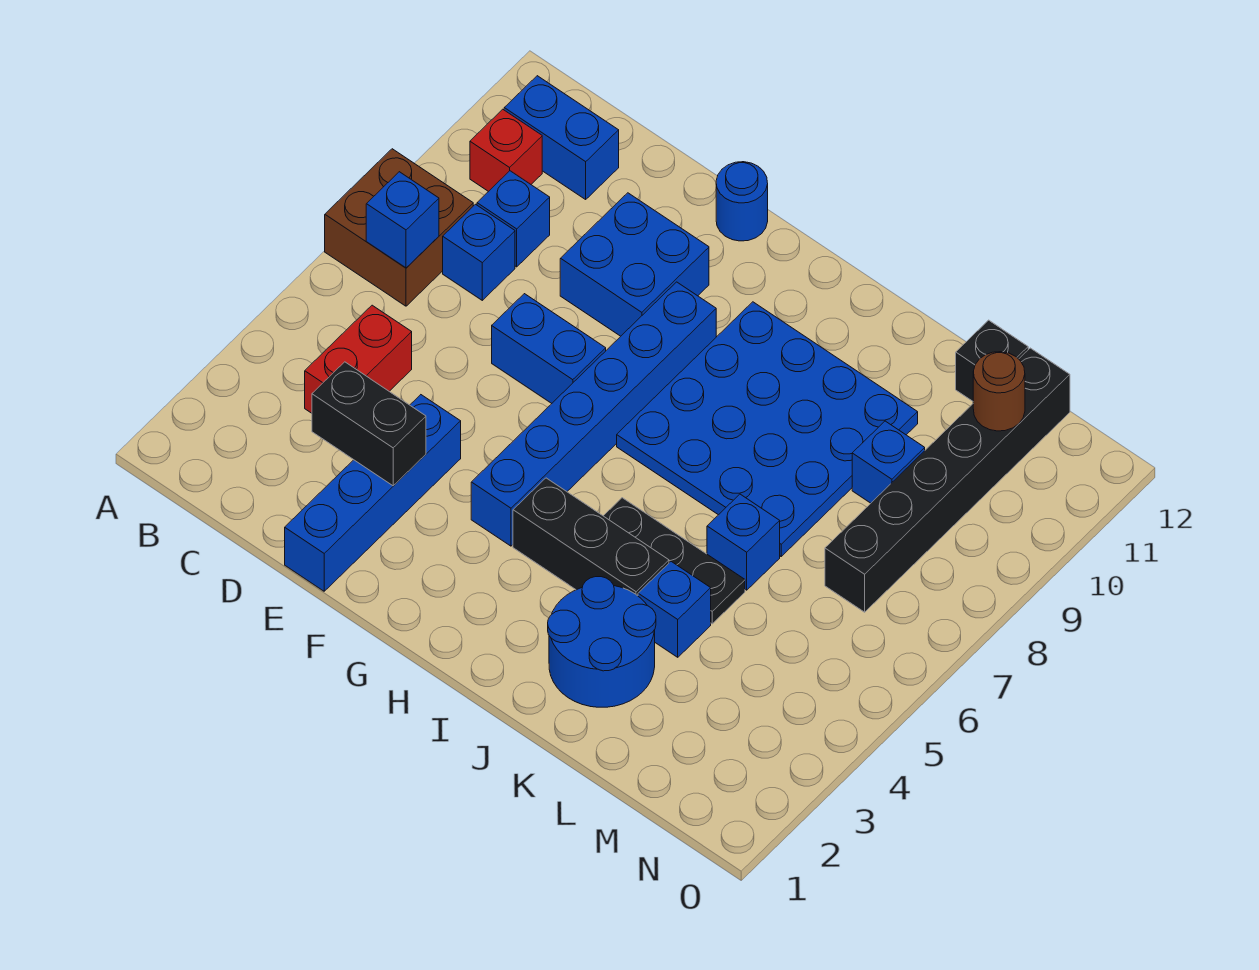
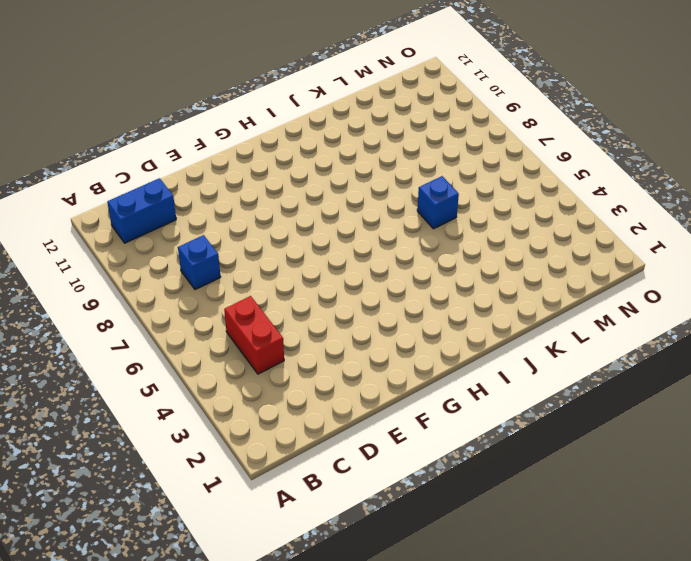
none -> brown brick A7:B8 level 1
none -> red brick B10 level 1
none -> blue brick C9 level 1

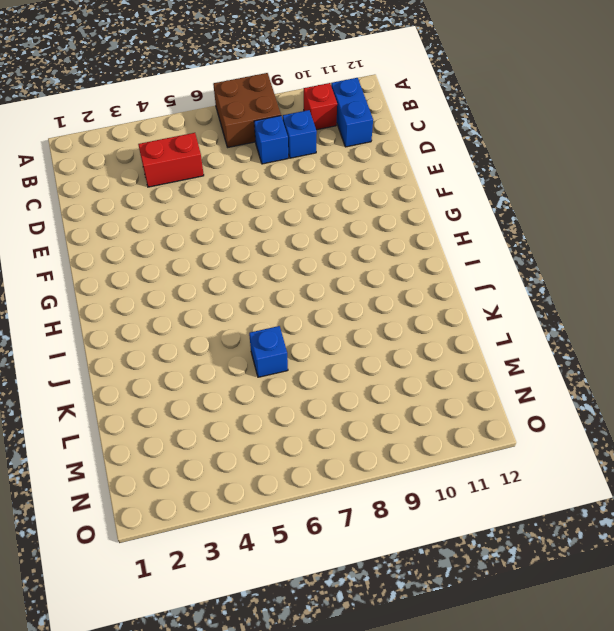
none -> blue brick E1:E4 level 1
none -> blue brick E7:F7 level 1
none -> blue brick E9:F10 level 1

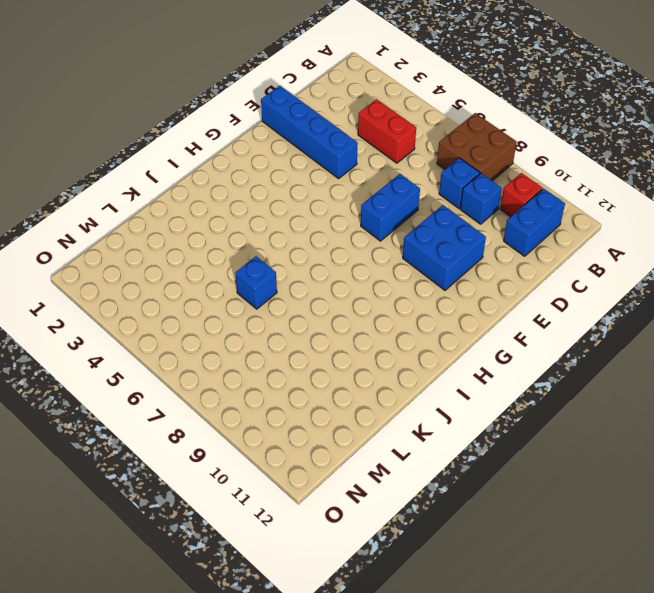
none -> blue round brick F12 level 1
none -> blue brick G4:G9 level 1
none -> black brick H4:J4 level 1

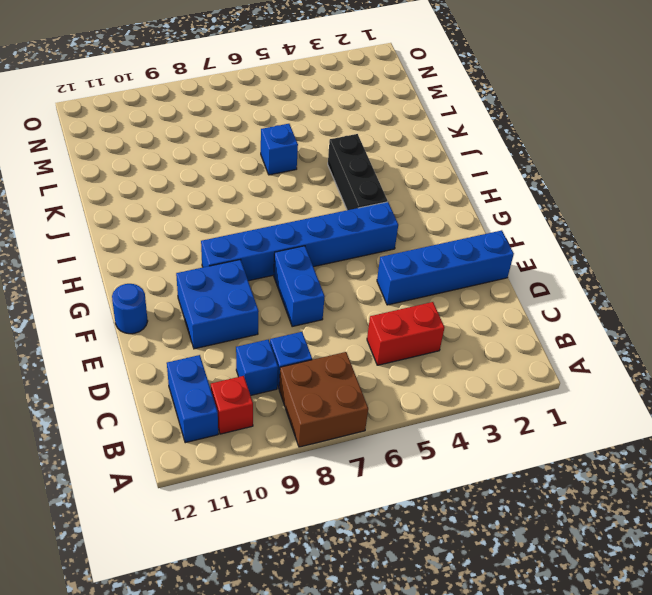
none -> blue plate H7:K10 level 1
none -> black plate I5:K5 level 1
none -> blue round brick J2:K3 level 1

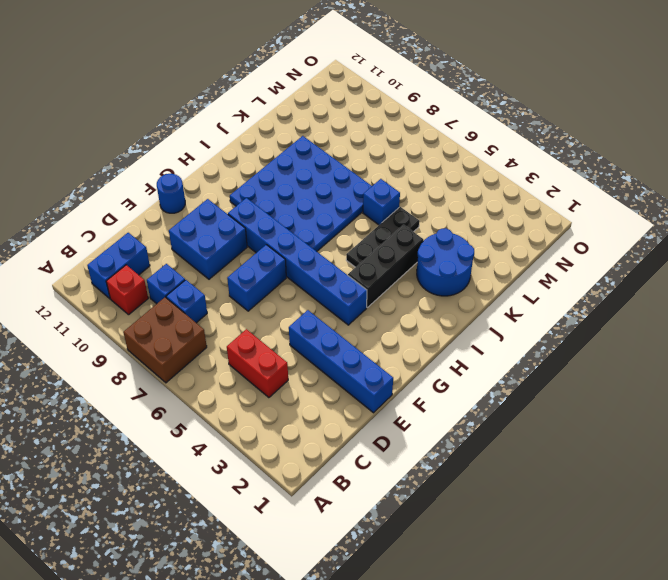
none -> blue brick K4 level 1
none -> blue brick L9 level 1
none -> black brick L12 level 1

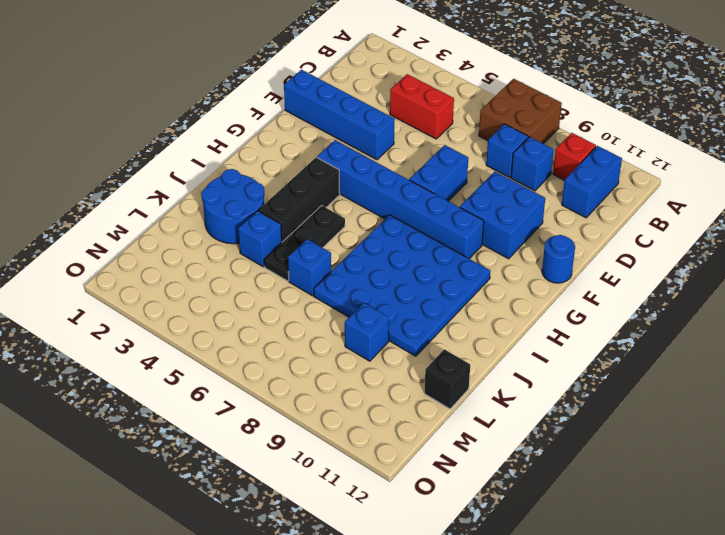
none -> black brick M7:M12 level 1
none -> blue brick B7 level 2
none -> black brick D3:E3 level 2

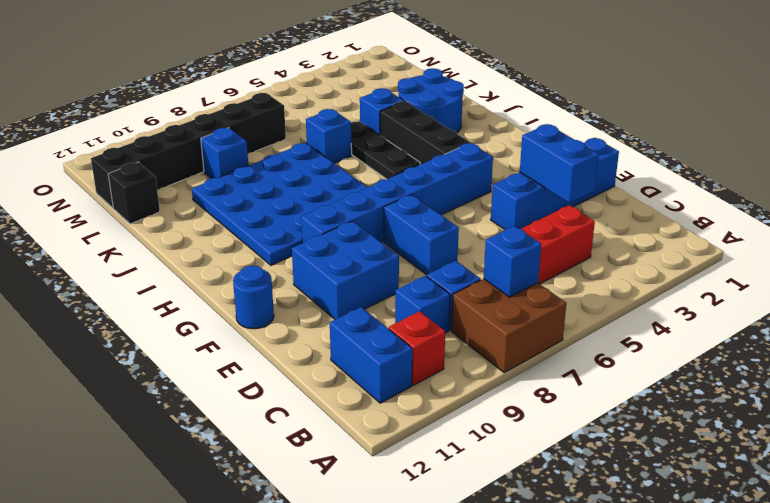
blue brick D3:E3 level 2 -> black brick D3:E3 level 2
none -> brown round brick M11 level 2

